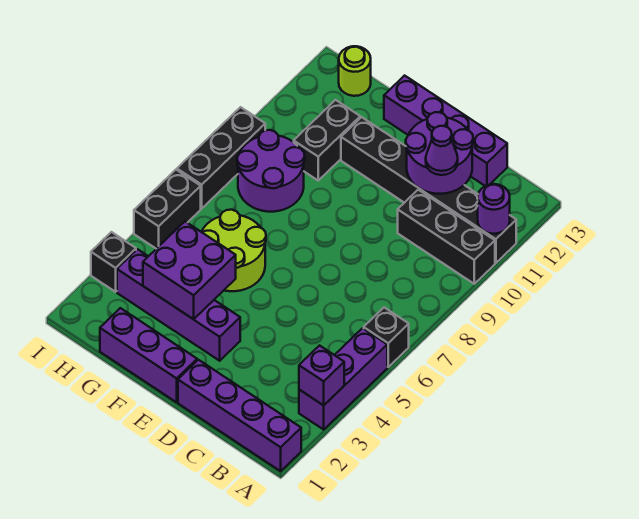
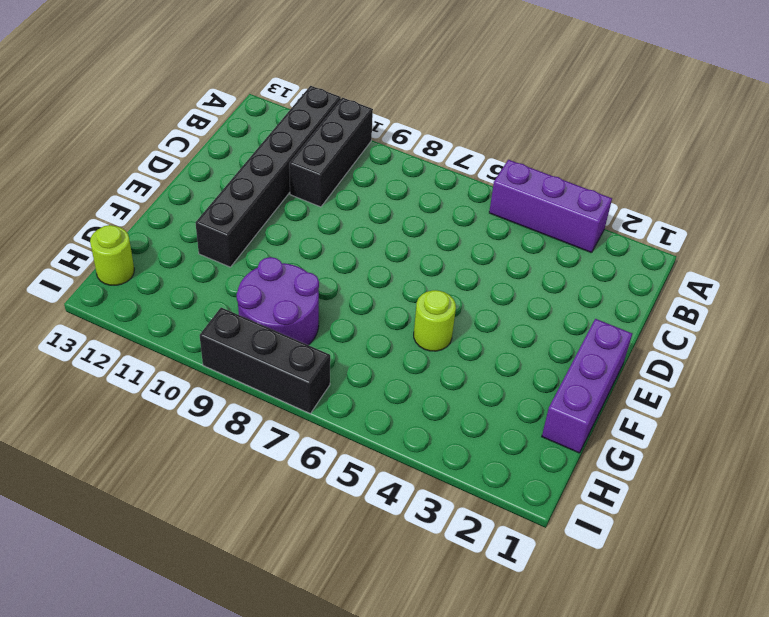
lime round brick F5 level 1 -> lime round brick F5:G6 level 1
none -> purple brick A1:D1 level 1
none -> black brick A6 level 1
none -> purple brick C13:F13 level 1

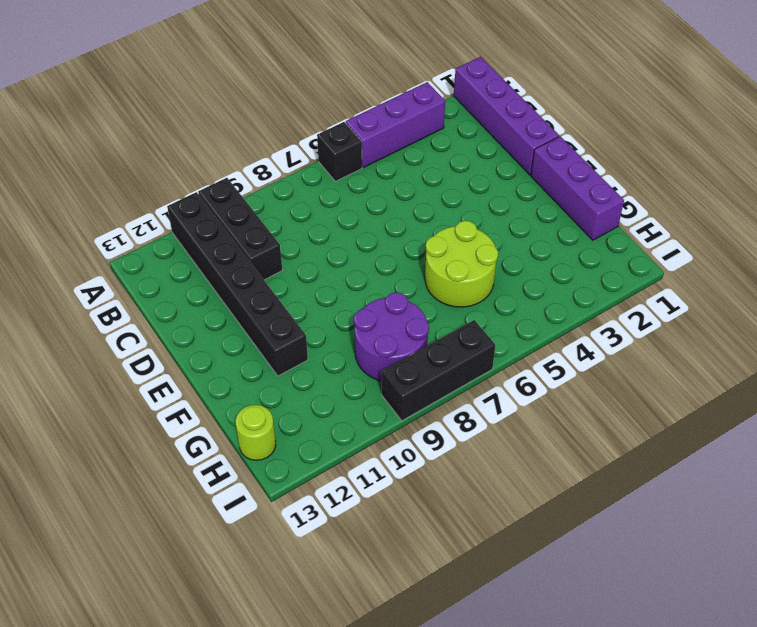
none -> purple brick C13:F13 level 1
none -> purple brick E3:H3 level 1
none -> black brick G10:G11 level 1

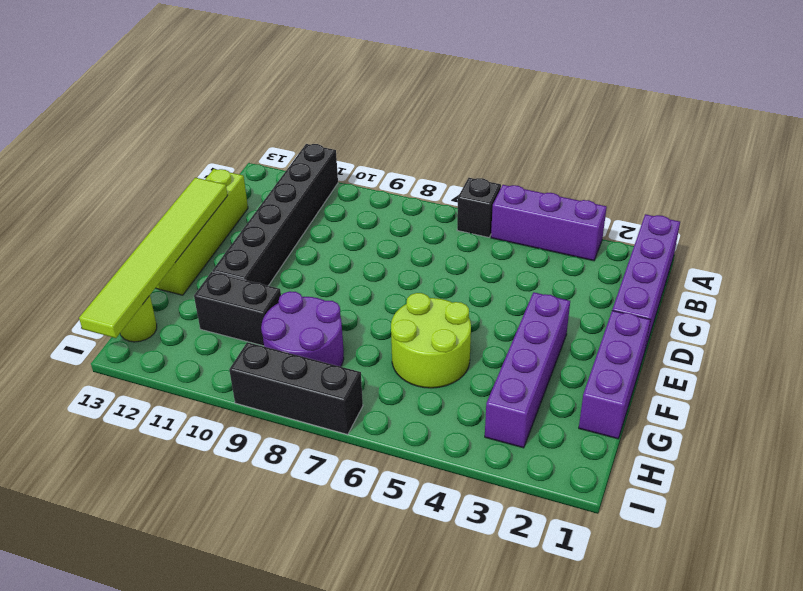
lime brick C13:F13 level 1 -> purple brick C13:F13 level 1
lime tile D13:I13 level 2 -> none
none -> black brick A10:C10 level 1
none -> black brick I3 level 1
none -> black brick I5:I6 level 1

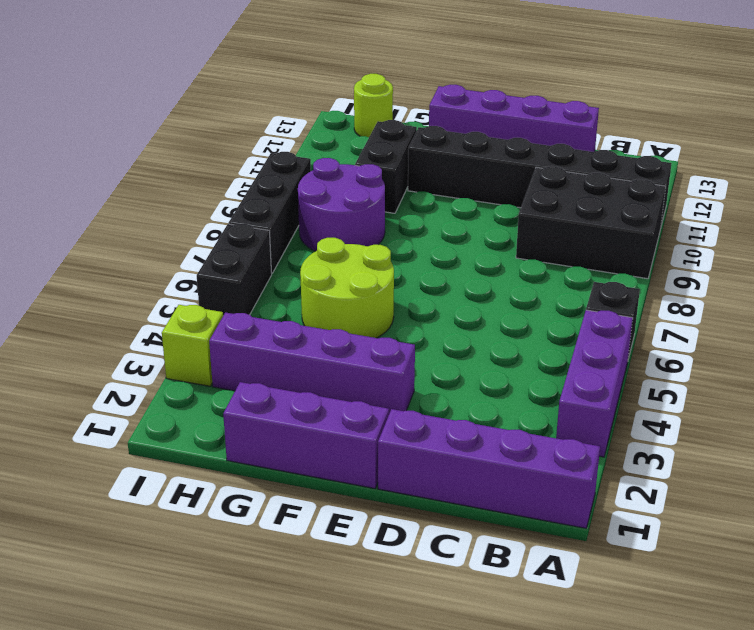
black brick A9:C10 level 1 -> black brick A10:C10 level 1
lime brick I3 level 1 -> black brick I3 level 1
none -> purple brick A3 level 2
none -> purple round brick A11 level 2
none -> purple round brick C11:D12 level 2

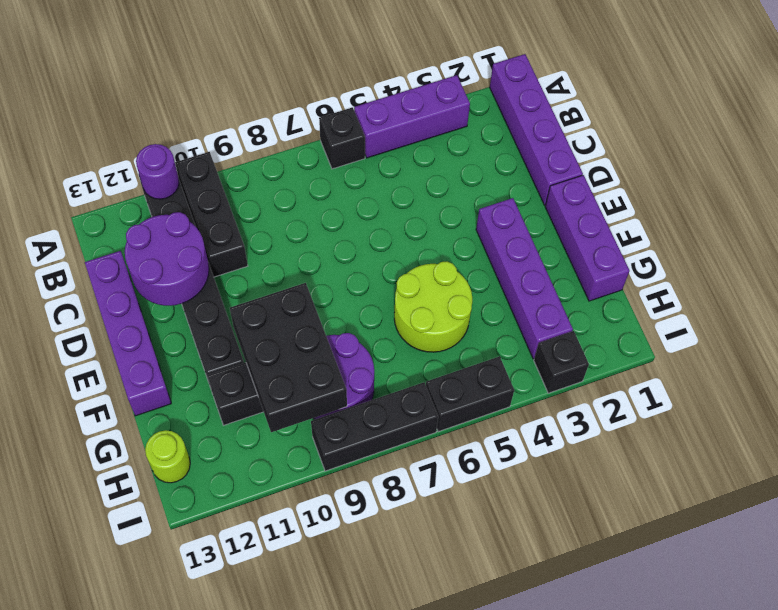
black brick F9:H10 level 2 -> none
none -> purple brick A3 level 2
none -> purple brick F3:G4 level 2
none -> purple cone C11 level 3

